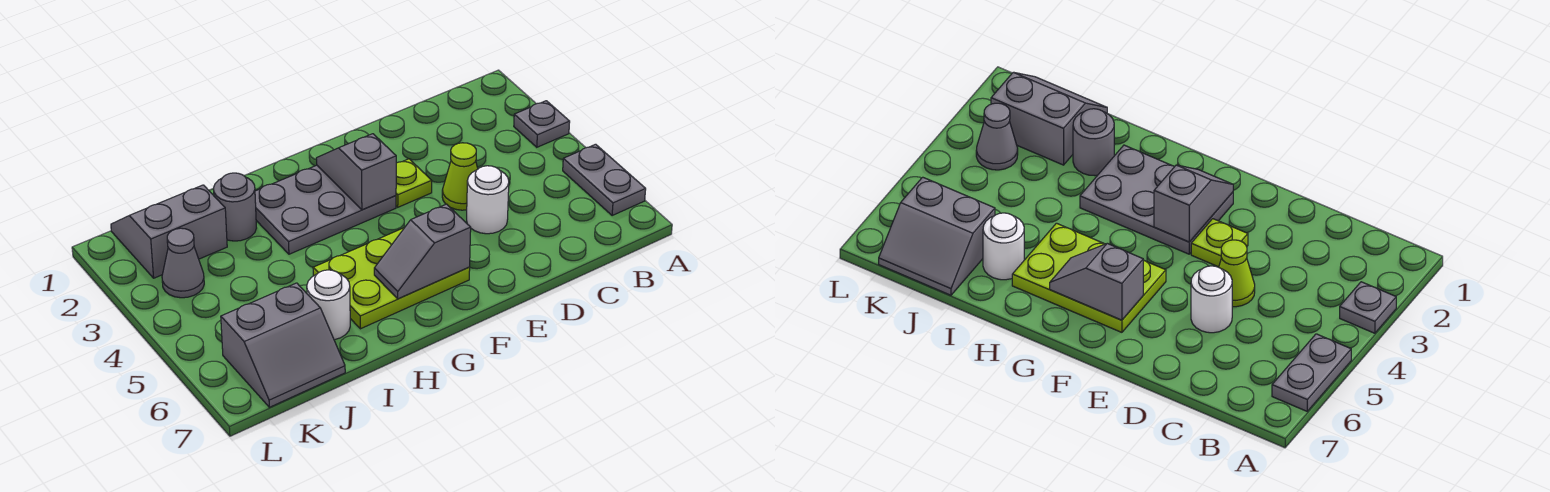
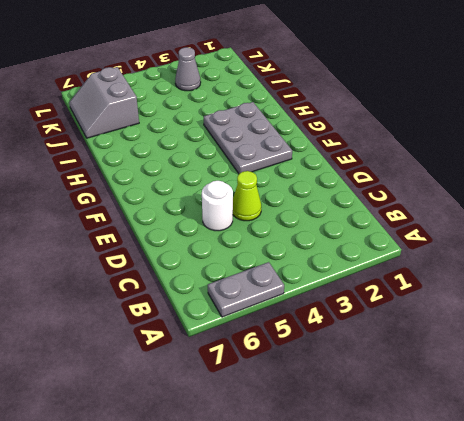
none -> grey plate A3 level 1
none -> lime plate E3 level 1
none -> lime plate F5:H6 level 1

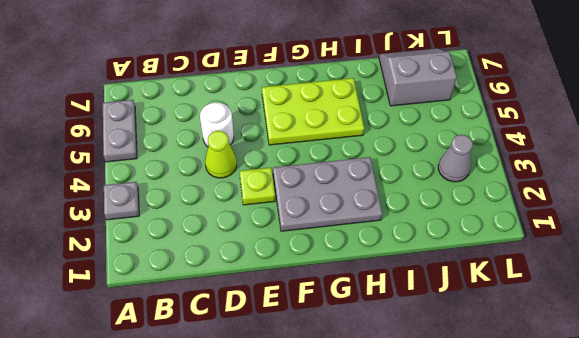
none -> grey round brick I2 level 1
none -> white round brick I6 level 1
none -> grey slope J1:K2 level 1 top 2

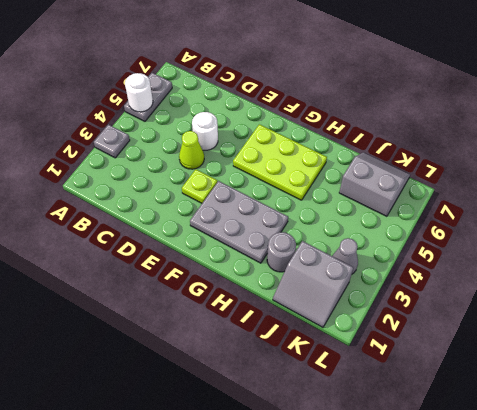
white round brick A5 level 2 -> white round brick I6 level 1
none -> grey slope F2:F3 level 2 top 3
none -> grey slope F6:G6 level 2 top F

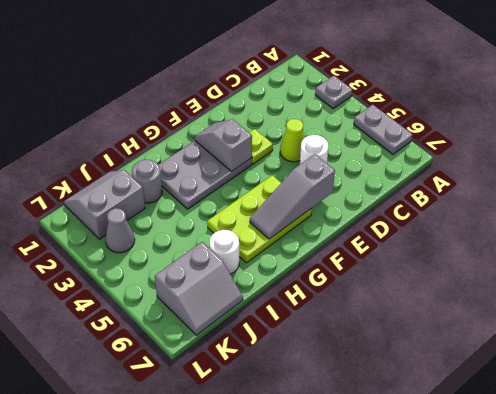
grey slope E6:G6 level 2 top E -> grey slope F6:G6 level 2 top F

